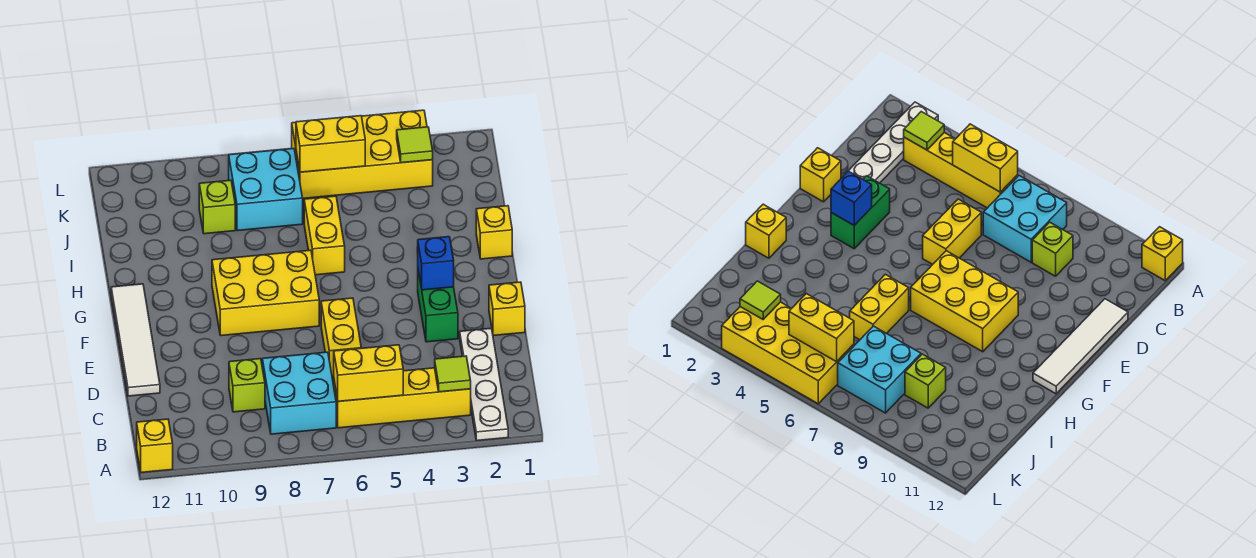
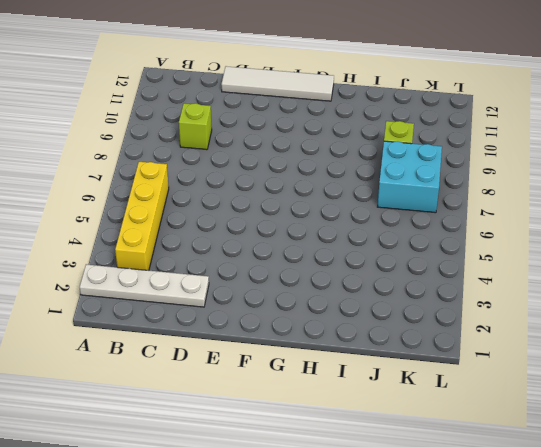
none -> yellow brick A12 level 1
none -> cyan brick B7:C8 level 1
none -> yellow brick D6:E6 level 1

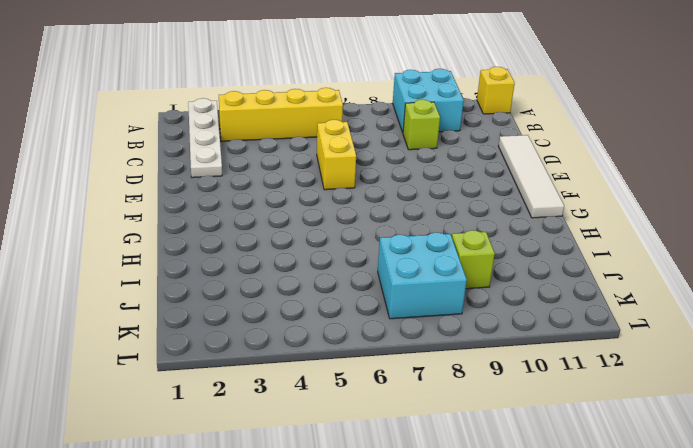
cyan brick A9:B10 level 1 -> cyan brick B7:C8 level 1
none -> yellow brick E1 level 1
none -> green brick E3:F3 level 1
none -> yellow brick F7:G9 level 1

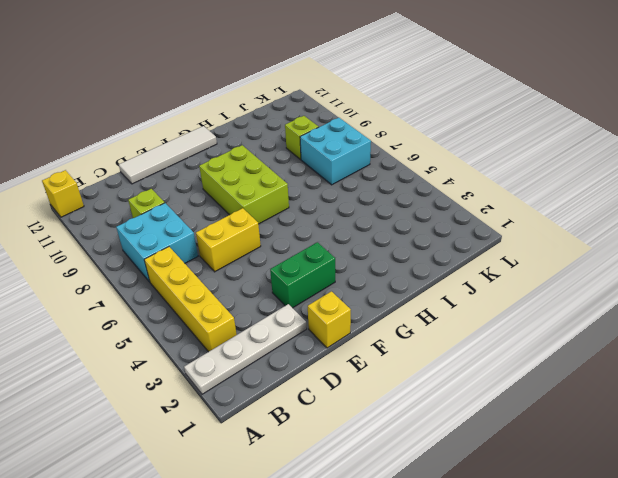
lime brick F7:G9 level 1 -> yellow brick F7:G9 level 1
none -> yellow brick H1 level 1
none -> yellow brick H6:I6 level 1
none -> yellow brick K3:L6 level 1

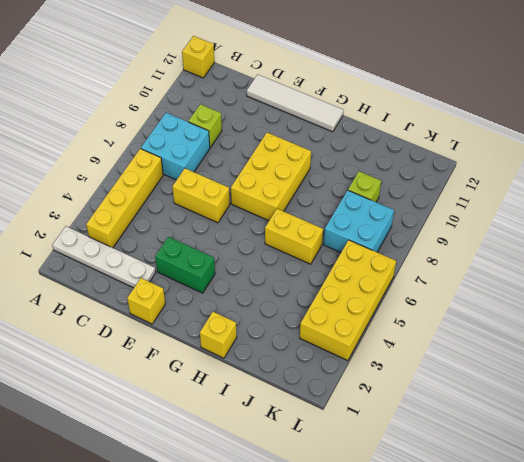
none -> lime tile B3 level 2
none -> yellow brick B5:B6 level 2
none -> blue brick F3 level 2

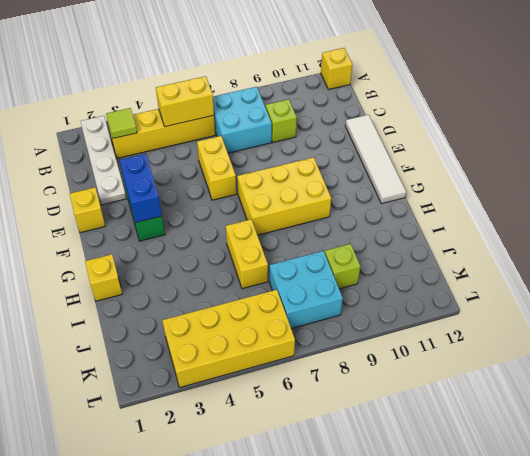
blue brick E3:F3 level 2 -> blue brick F3 level 2
none -> lime tile K3 level 2
none -> yellow brick K5:K6 level 2

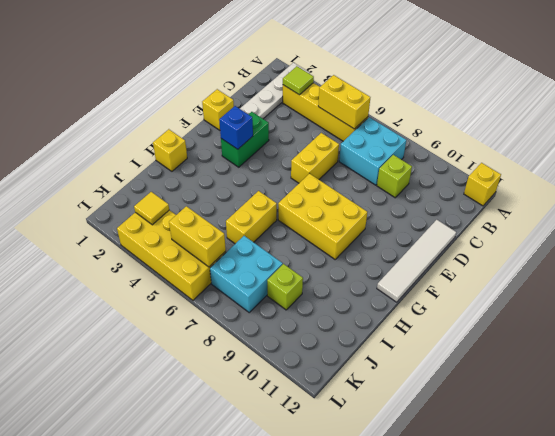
yellow tile K3 level 2 -> lime tile K3 level 2

